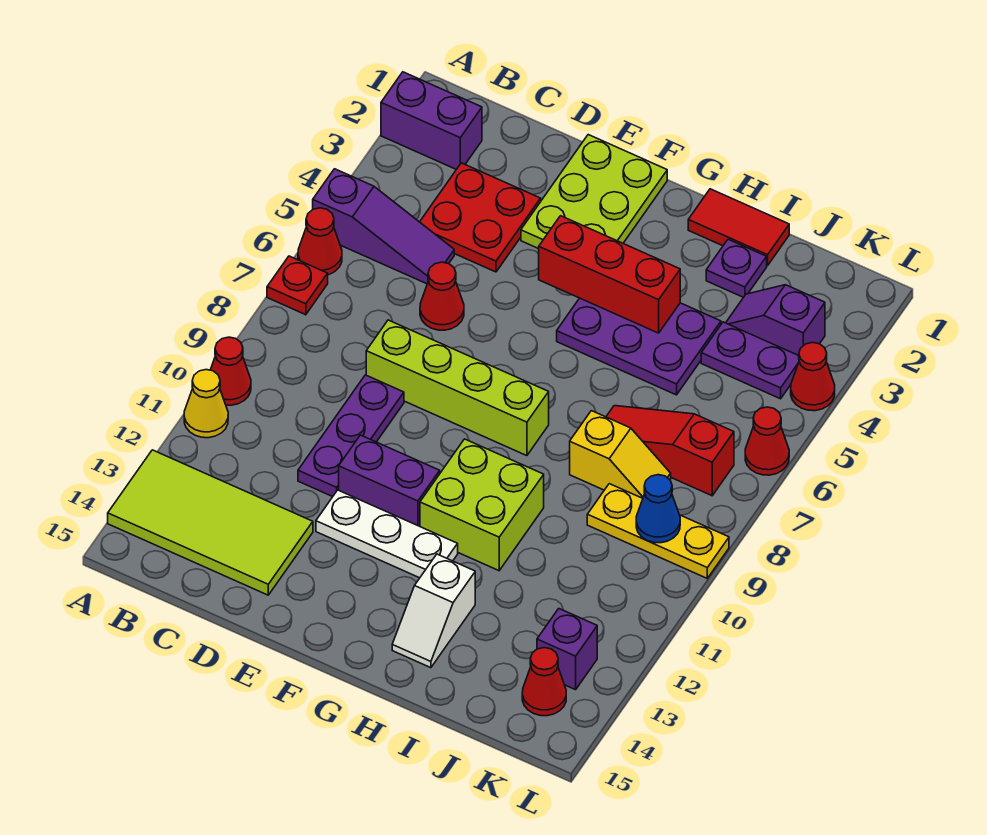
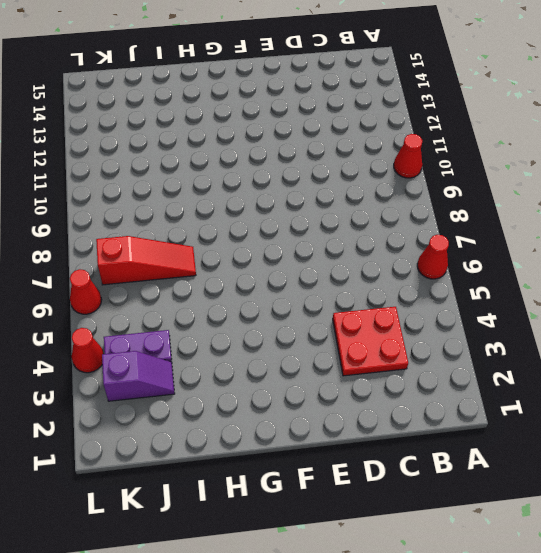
none -> purple brick A2:B2 level 1
none -> purple slope A5:C5 level 1 top A
none -> red plate A7 level 1
none -> yellow cone A11 level 1

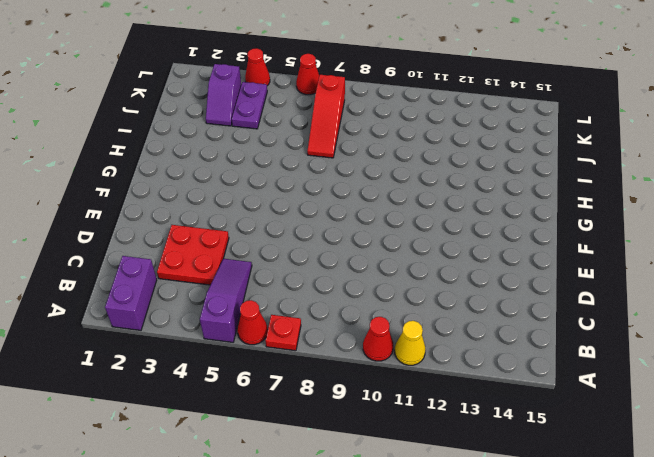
none -> lime tile A13:D14 level 1
none -> red cone D6 level 1
none -> lime brick D8:G8 level 1
none -> purple plate D9:D11 level 1

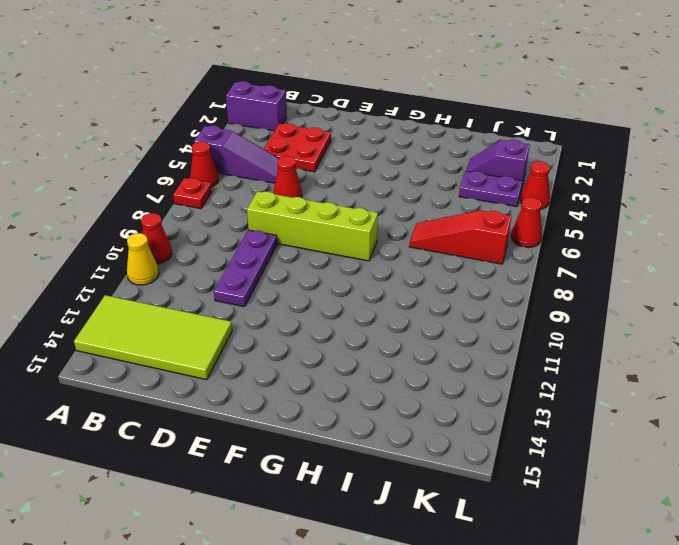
none -> lime plate E1:F3 level 1
none -> purple brick E11:F11 level 1
none -> white plate E12:G12 level 1
none -> purple plate G4:I5 level 1

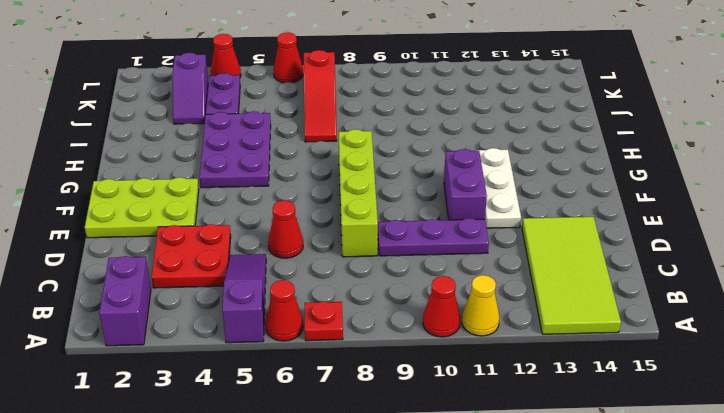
none -> lime brick G10:H11 level 1
none -> red tile H1:I1 level 1
none -> white slope H13:H14 level 1 top 13
none -> purple plate I2 level 1

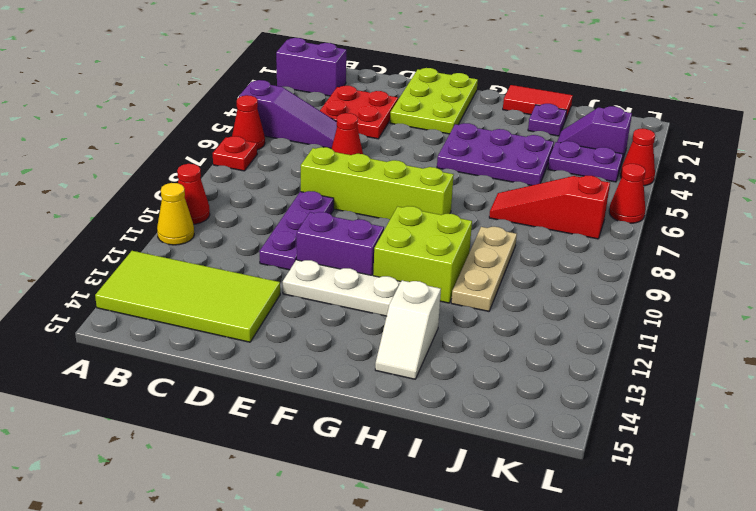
tan plate I9:I11 level 1 -> none
none -> yellow slope I8:J8 level 1 top I
none -> yellow plate J9:L9 level 1
none -> purple brick K13 level 1
none -> red cone K14 level 1

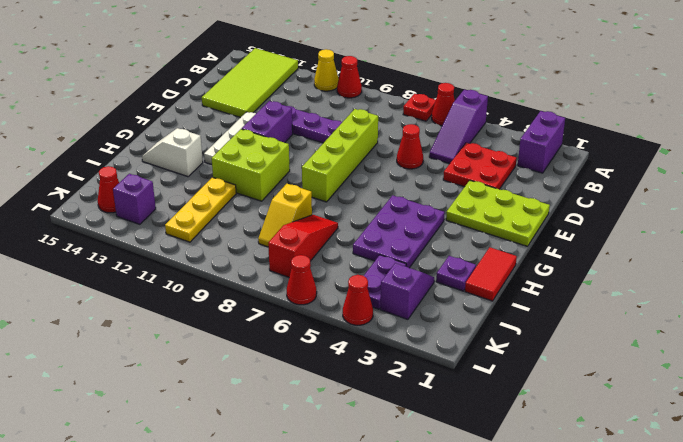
yellow plate I11:K11 level 1 -> yellow plate J9:L9 level 1
none -> red brick F4:H4 level 2
none -> blue cone K9 level 2

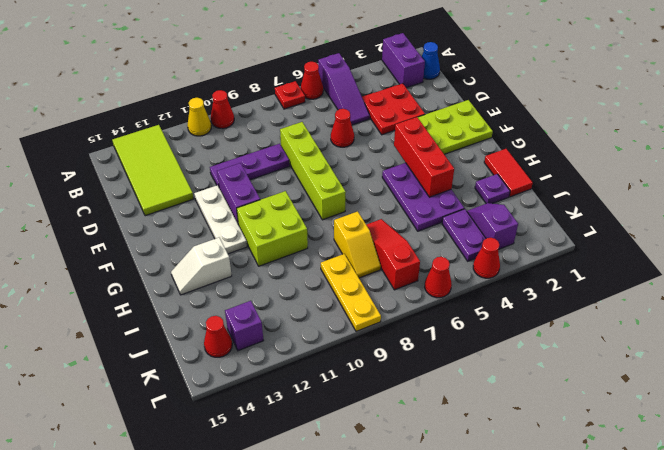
blue cone B1 level 1 -> blue cone K9 level 2

